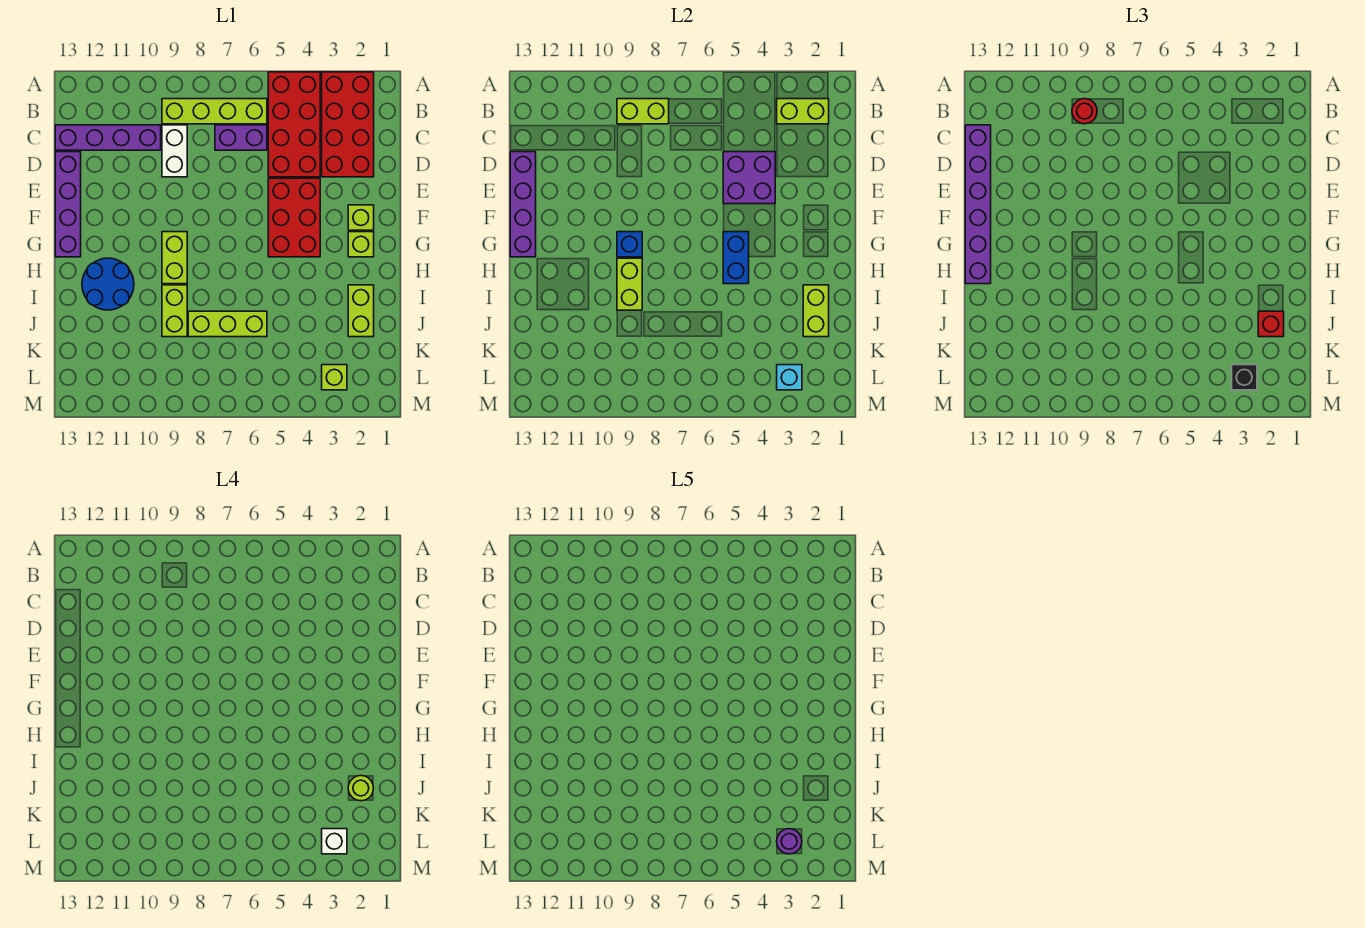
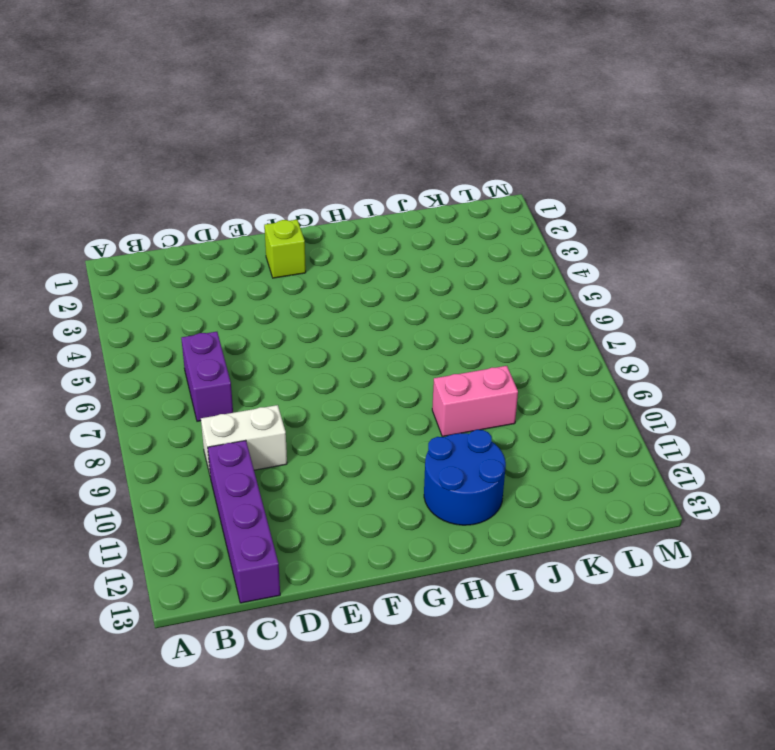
pink brick I9:J9 level 1 -> lime brick I9:J9 level 1
none -> red brick A2:D3 level 1
none -> red brick A4:D5 level 1
none -> lime brick B6:B9 level 1
none -> purple brick D13:G13 level 1

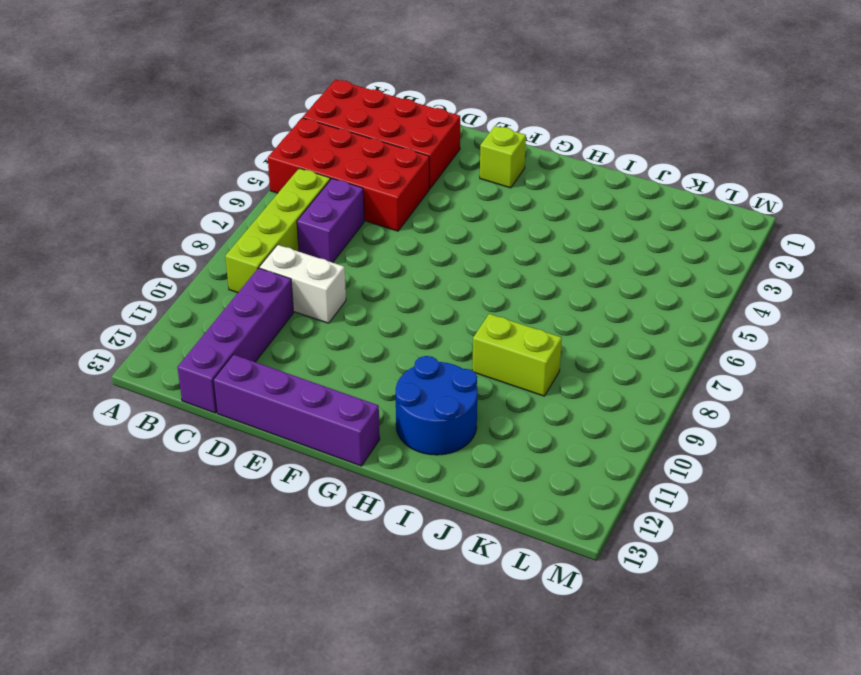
none -> red brick E4:G5 level 1
none -> lime brick G2 level 1
none -> lime brick G9:H9 level 1
none -> lime brick I2:J2 level 1

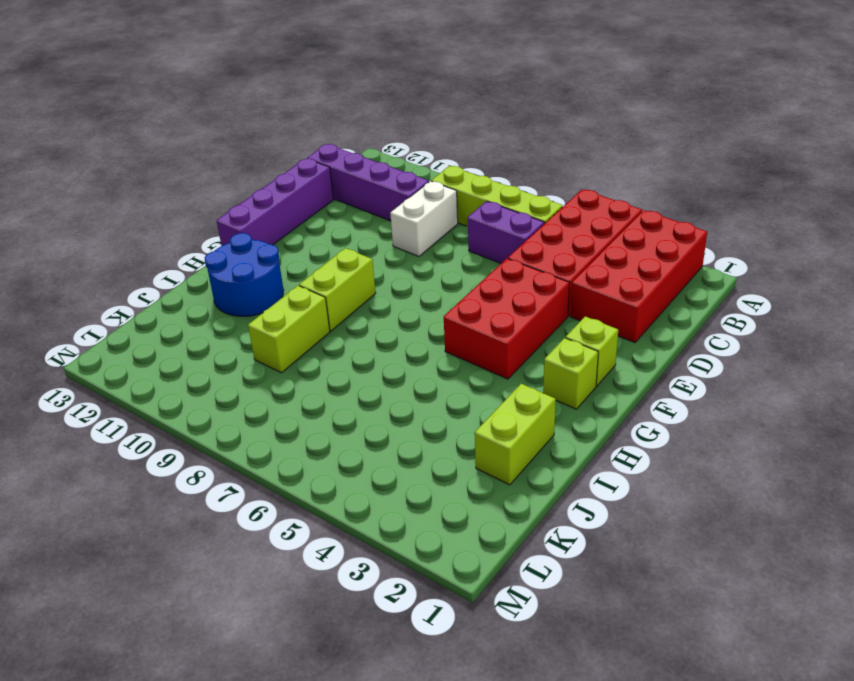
none -> lime brick J6:J8 level 1
none -> lime brick L3 level 1
none -> lime brick B2:B3 level 2
none -> lime brick B8:B9 level 2

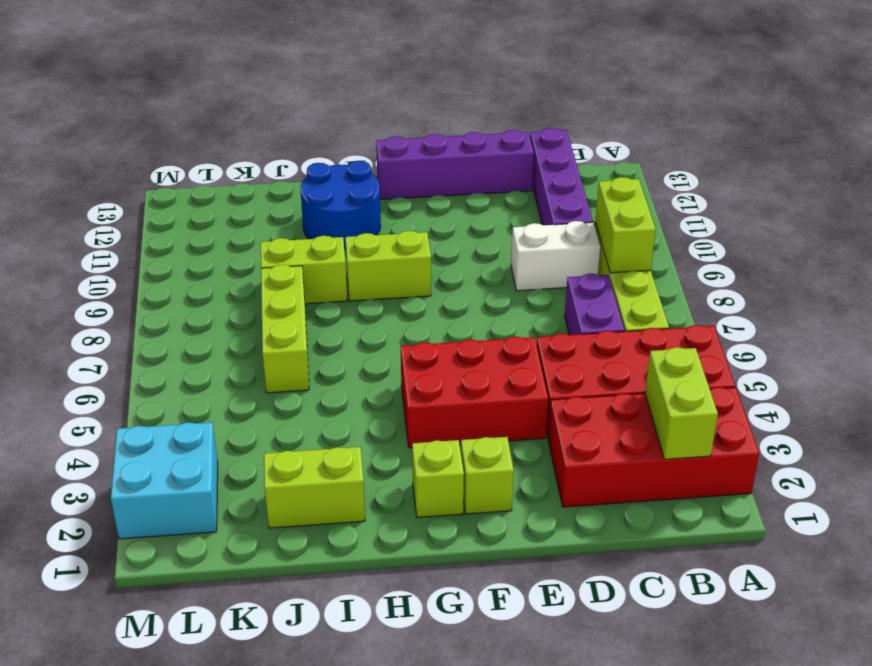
cyan brick L2:M3 level 1 -> lime brick L3 level 1
none -> purple brick D4:E5 level 2
none -> purple brick D13:G13 level 2
none -> blue brick G5:H5 level 2
none -> blue brick G9 level 2

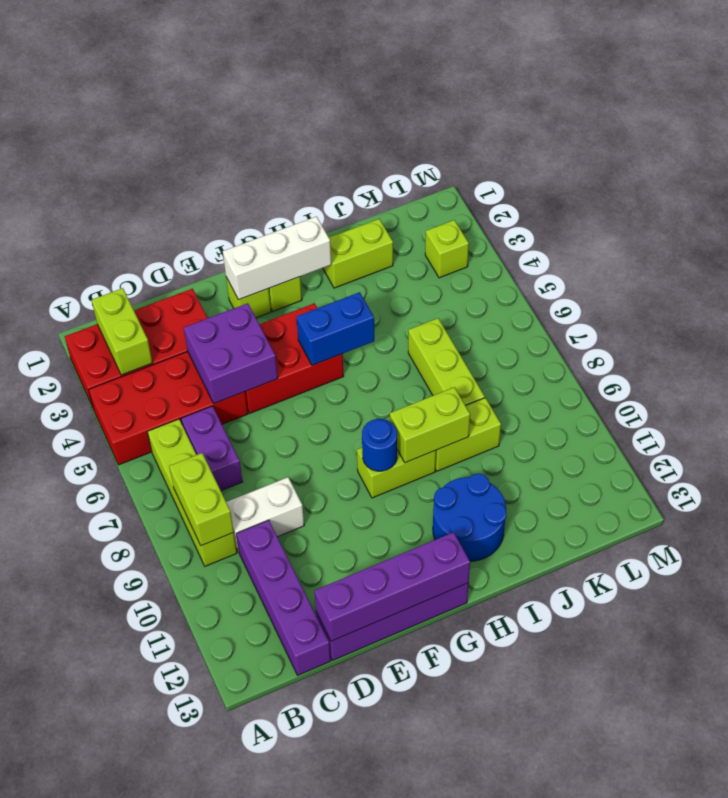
white brick F2:H2 level 2 -> none
blue round brick G9 level 2 -> blue brick G9 level 2
none -> lime brick I2:J2 level 2
none -> cyan brick L3 level 2
none -> red round brick B9 level 3
none -> purple brick C13:H13 level 3

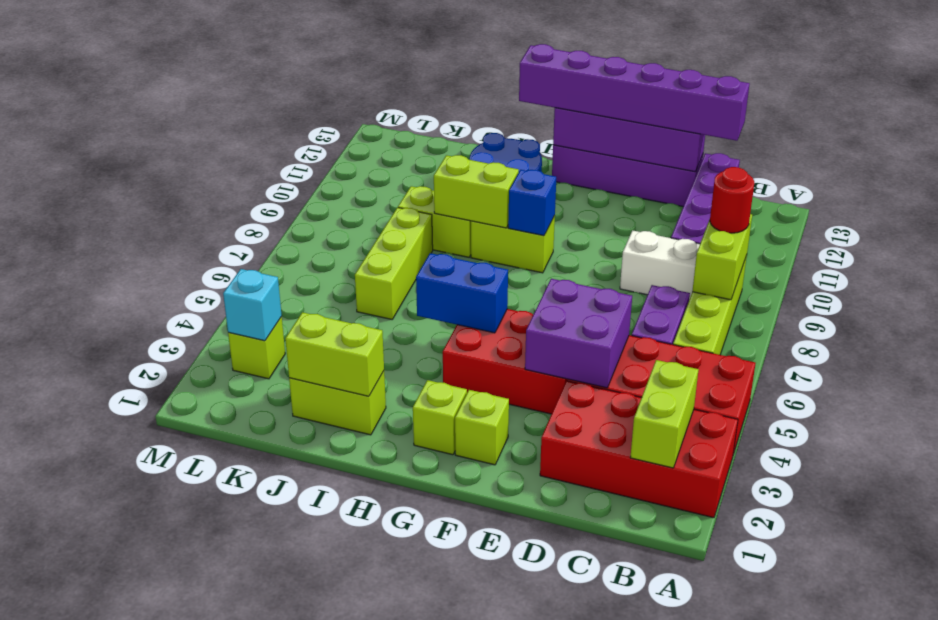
none -> red brick J2 level 3
none -> black brick L3 level 3
none -> lime round brick J2 level 4
none -> white brick L3 level 4

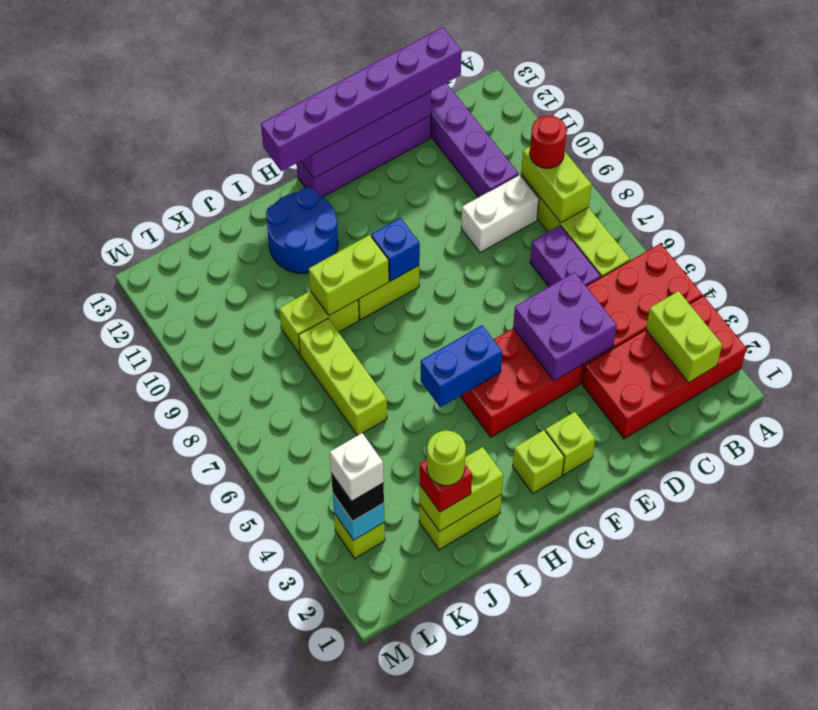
none -> purple round brick L3 level 5

